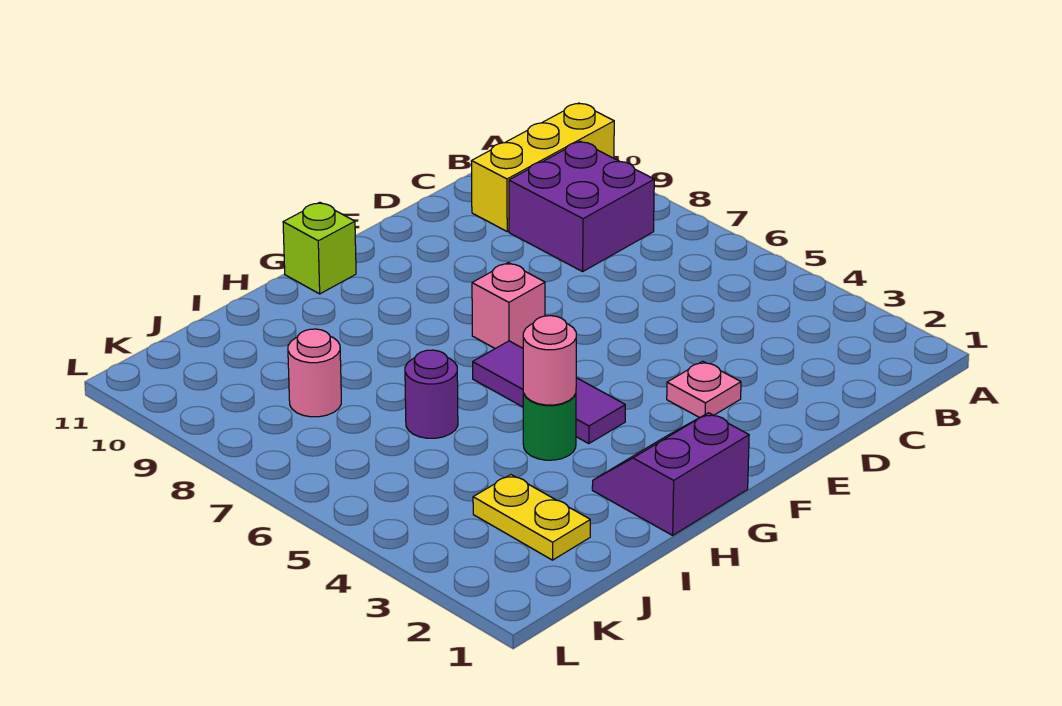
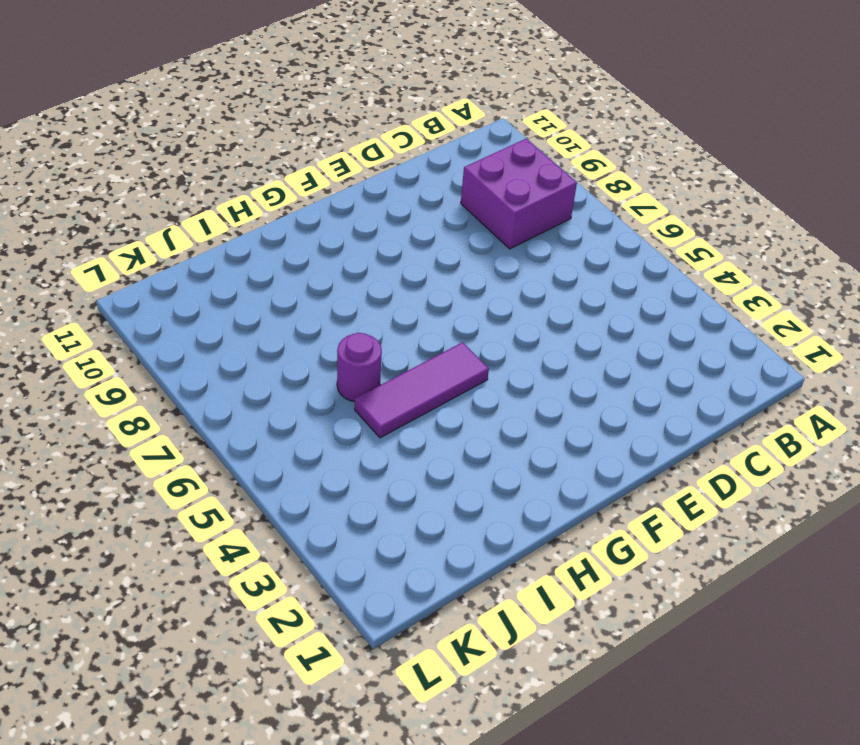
purple tile G5:I5 level 1 -> purple tile G4:G6 level 1
none -> yellow brick A10:C10 level 1
none -> pink plate E3 level 1
none -> pink brick F7 level 1

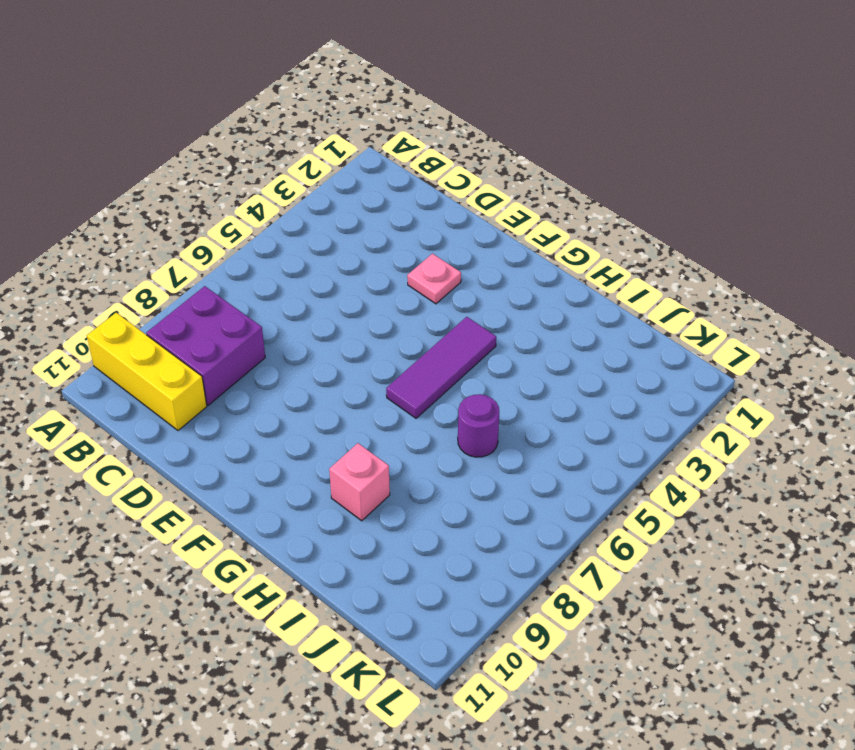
pink brick H9 level 1 -> pink brick F7 level 1
none -> purple slope G1:H2 level 1 top 1
none -> lime brick G11 level 1
none -> green round brick H4 level 1

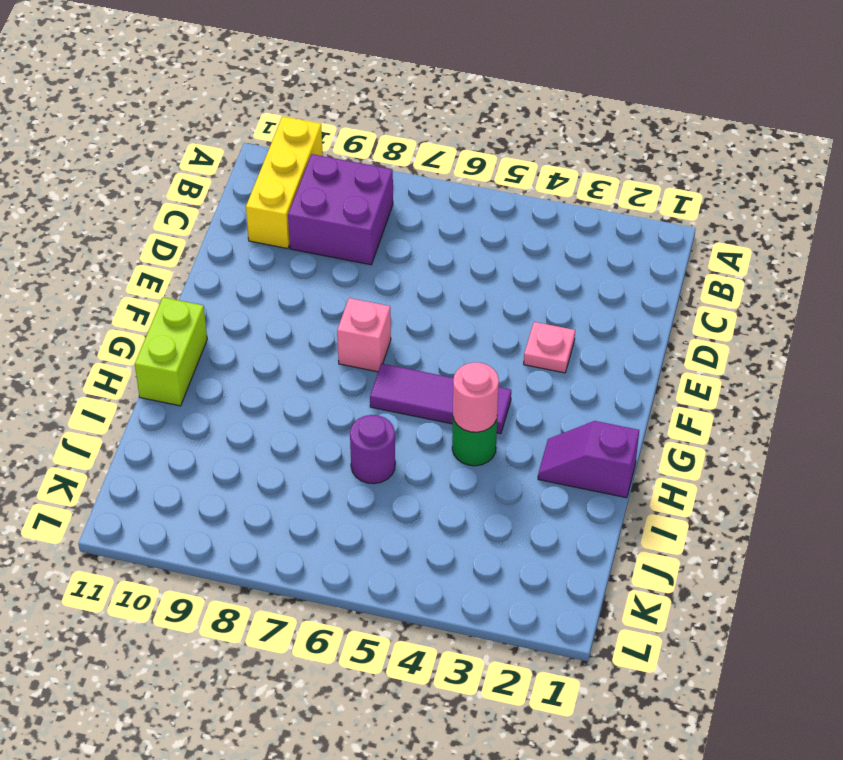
lime brick G11:H11 level 1 -> lime brick G11 level 1
purple slope H1:H2 level 1 top 1 -> purple slope G1:H2 level 1 top 1
none -> yellow plate J2:J3 level 1
none -> pink round brick J8 level 1

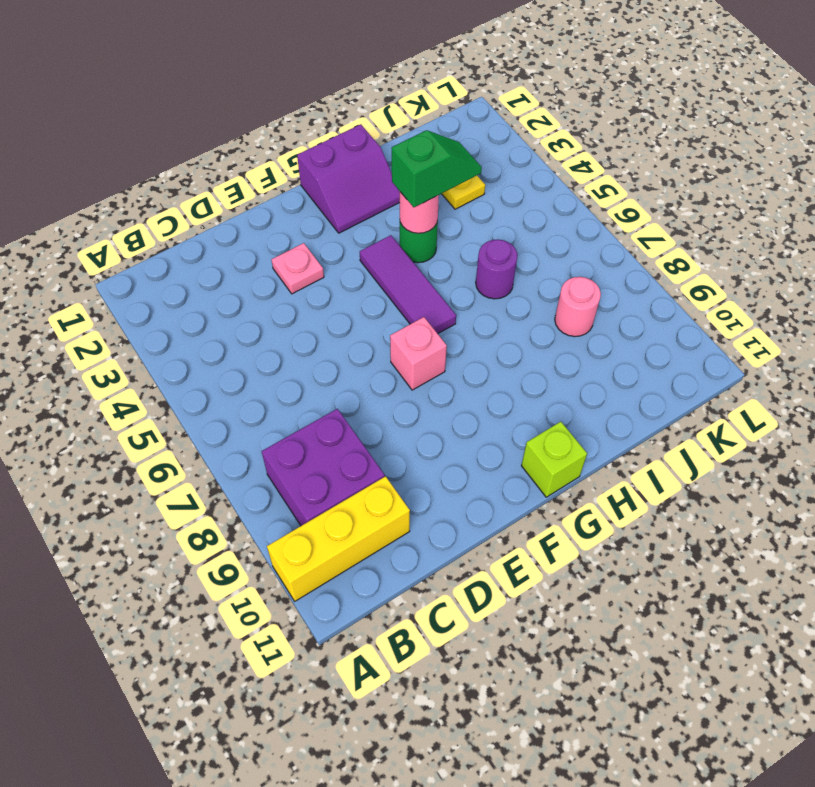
green slope H4:I4 level 3 top H -> none

